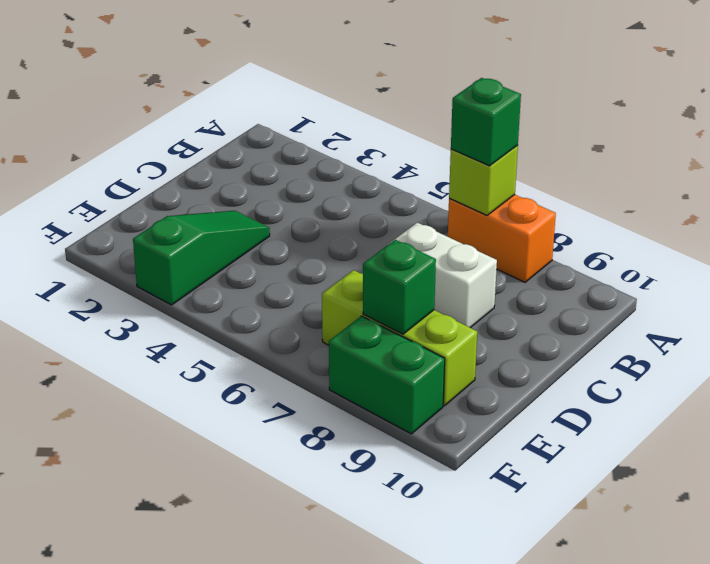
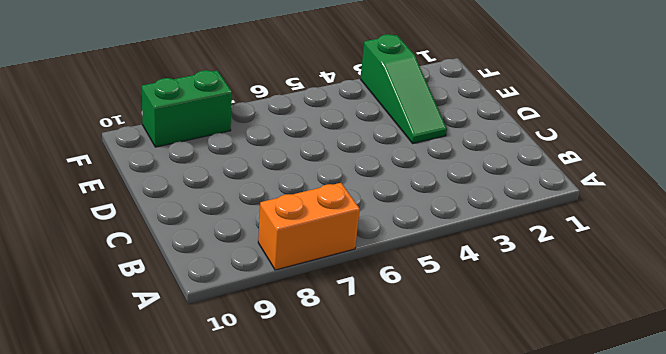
none -> white brick C7:C8 level 1
none -> lime brick E7:E9 level 1

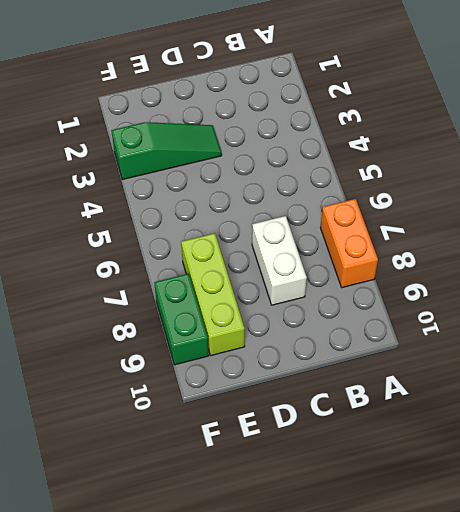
none -> lime brick A7 level 2
none -> green brick E8 level 2

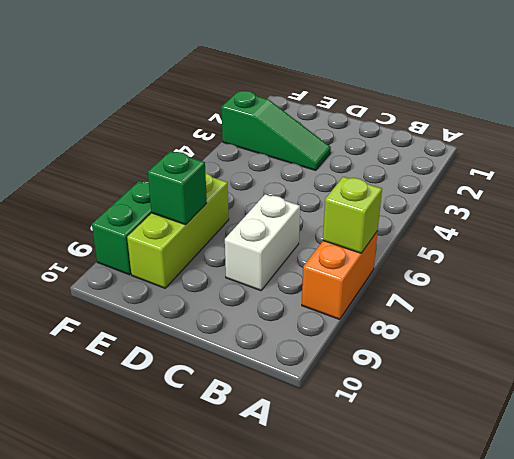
none -> green brick A7 level 3

